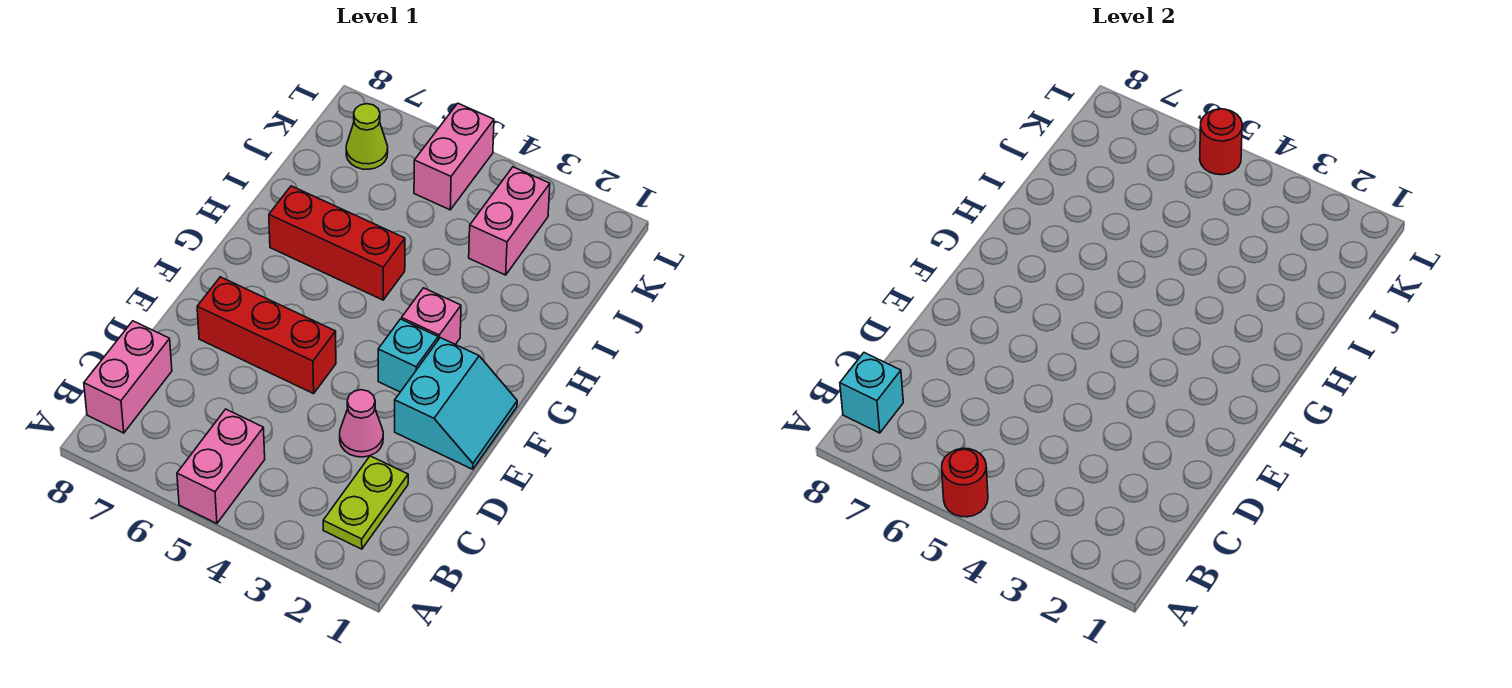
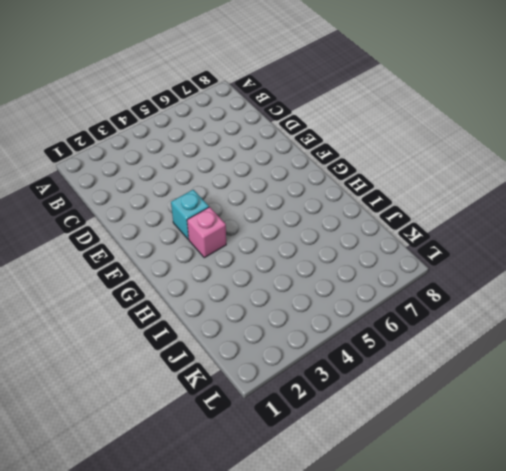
none -> pink brick A5:B5 level 1
none -> lime plate B2:C2 level 1
none -> pink brick B8:C8 level 1

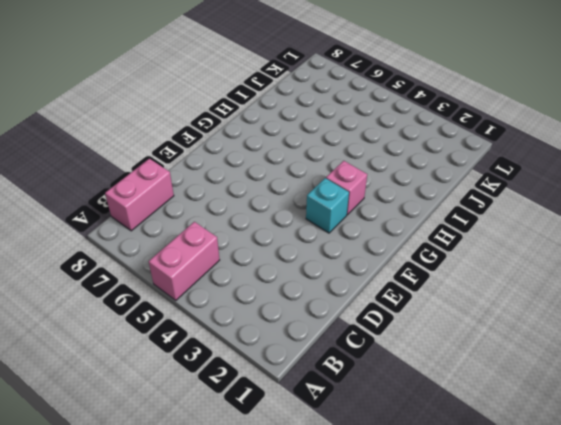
none -> lime plate B2:C2 level 1
none -> pink cone D3 level 1
none -> cyan slope E1:F2 level 1 top 2

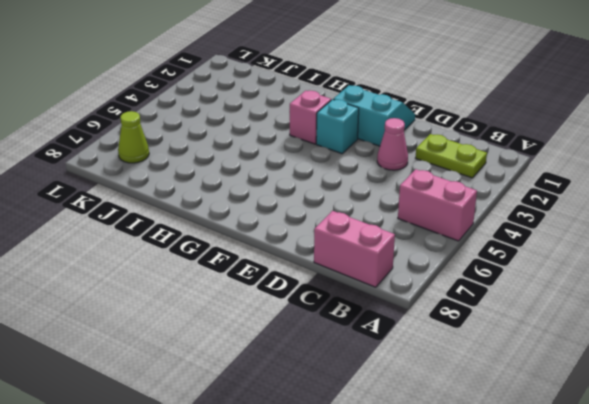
none -> red brick E5:E7 level 1
none -> red brick H5:H7 level 1
none -> pink brick J3:K3 level 1

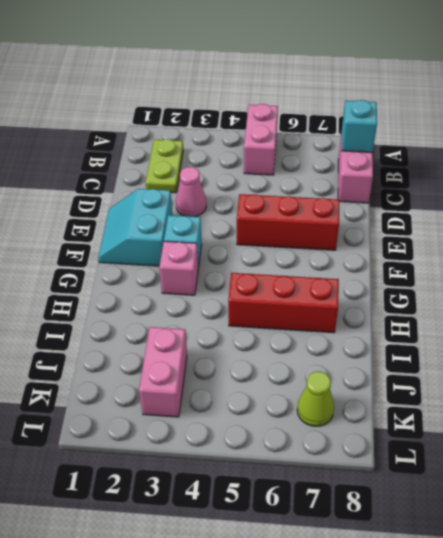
none -> pink brick K5:L5 level 1
none -> red round brick A5 level 2
none -> red round brick L5 level 2

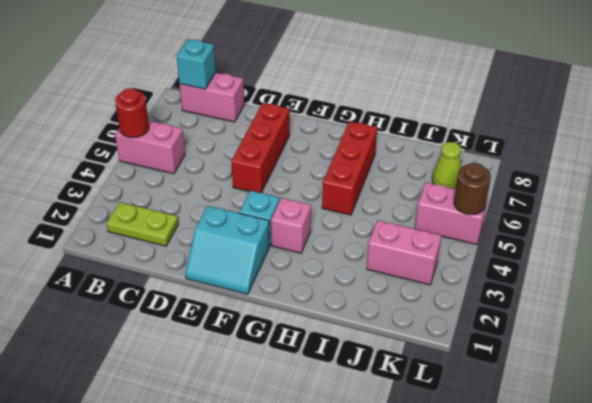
brown round brick L5 level 2 -> red round brick L5 level 2
none -> pink cone D3 level 1

